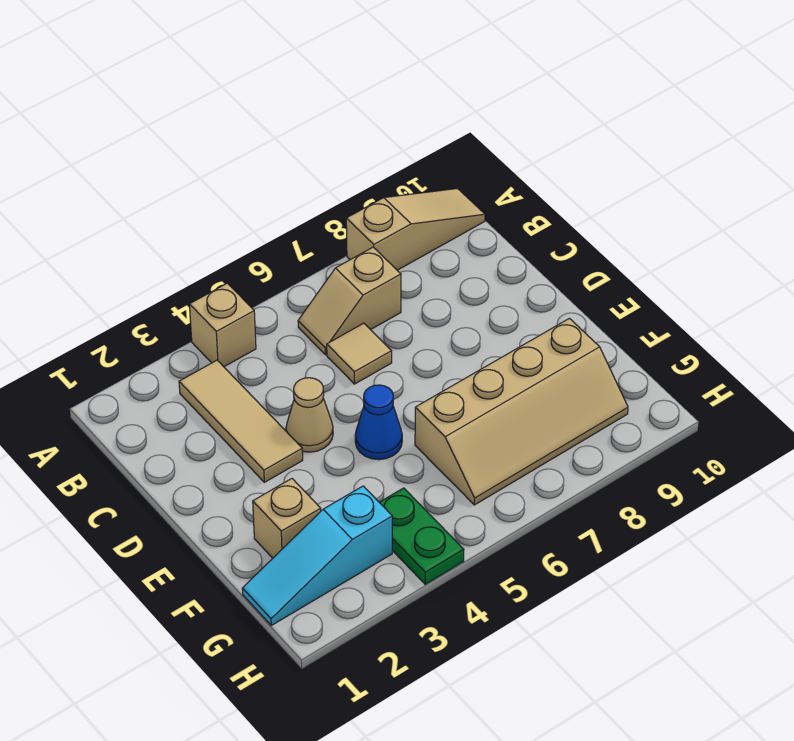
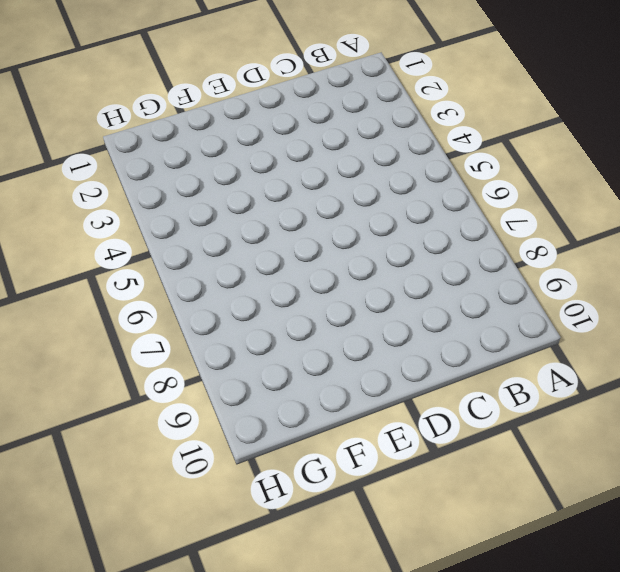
none -> tan brick A4 level 1
none -> tan slope A8:A10 level 1 top 8

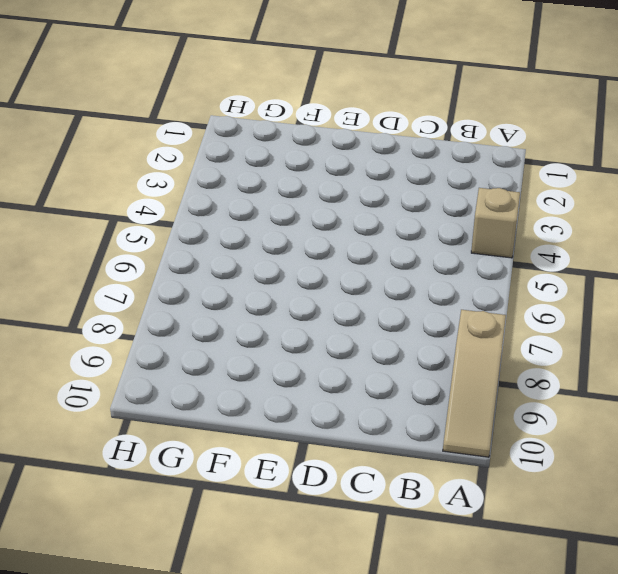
none -> tan tile B3:D3 level 1
none -> tan slope B6:B7 level 1 top 7

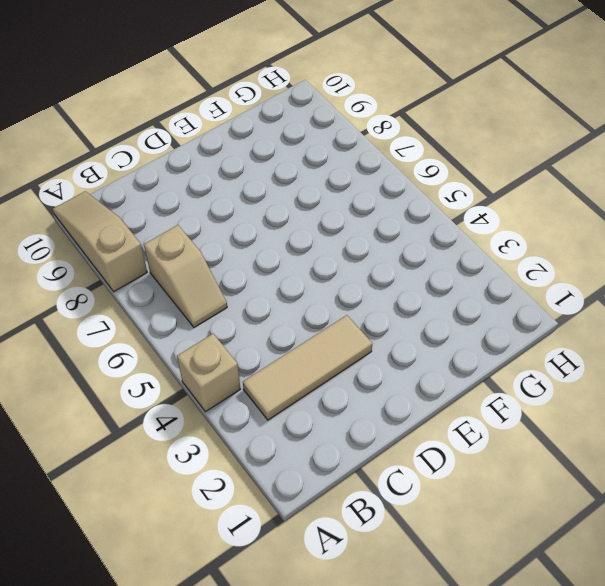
none -> tan tile C6 level 1
none -> tan cone D4 level 1

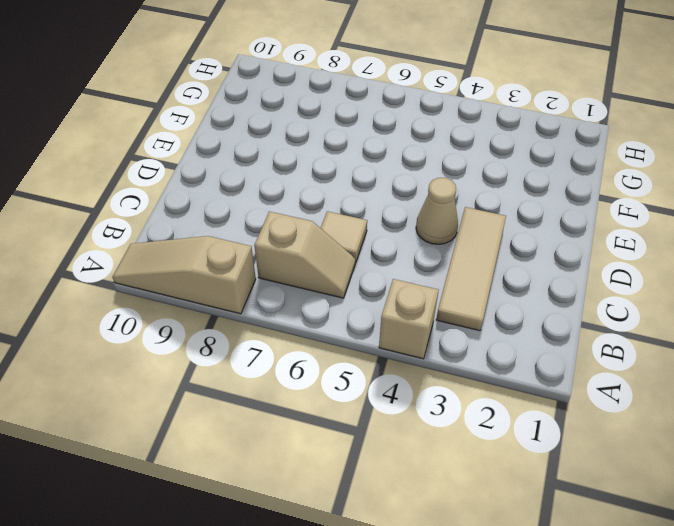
none -> blue cone E5 level 1
none -> tan brick F2 level 1

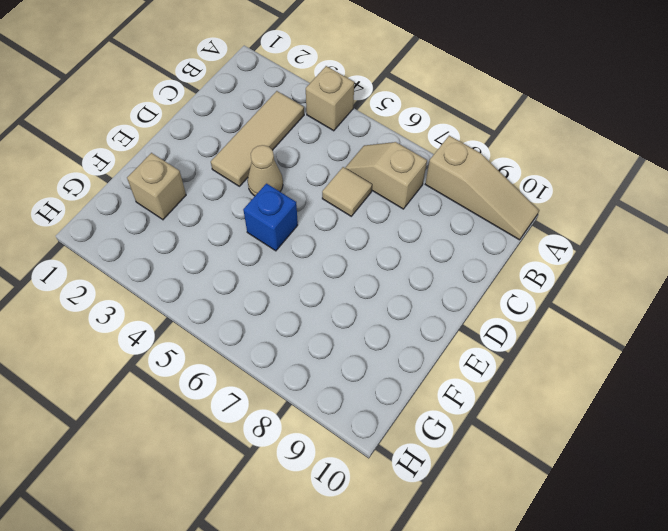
blue brick E5 level 1 -> blue cone E5 level 1
none -> tan slope F6:G9 level 1 top F
none -> cyan slope G1:G3 level 1 top 3

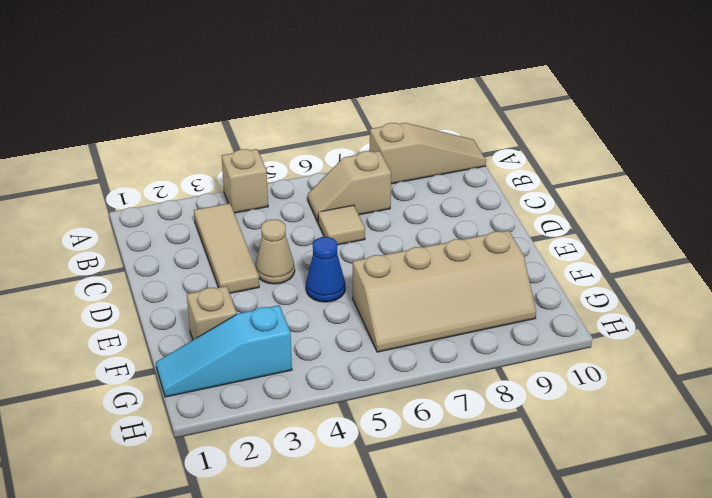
none -> green plate G4:H4 level 1

